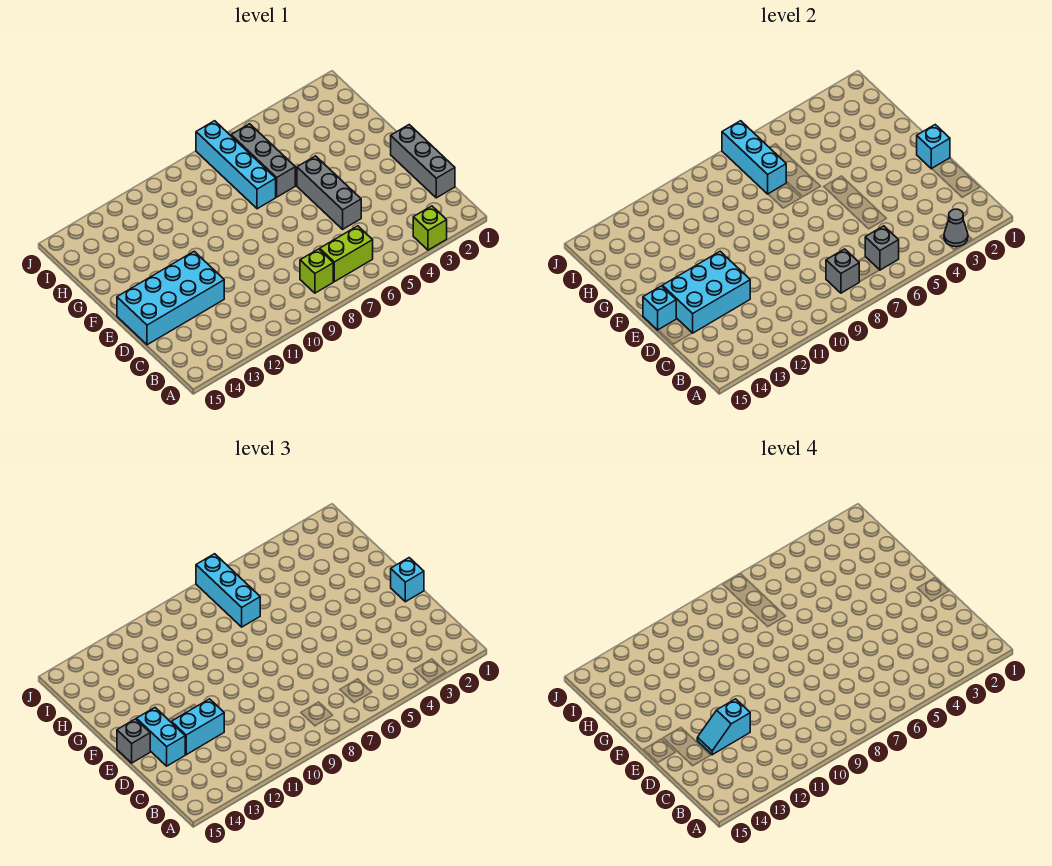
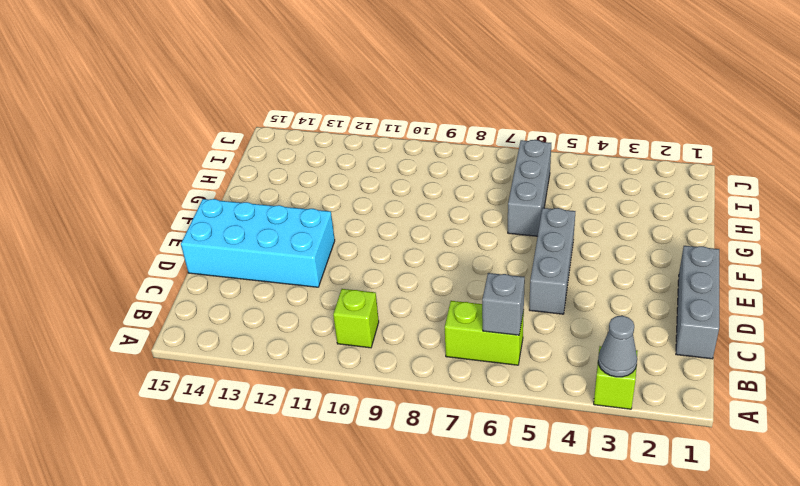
lime brick B10 level 1 -> lime brick B8 level 1
none -> cyan brick G7:J7 level 1
none -> grey brick B8 level 2
none -> cyan brick D12:E14 level 2

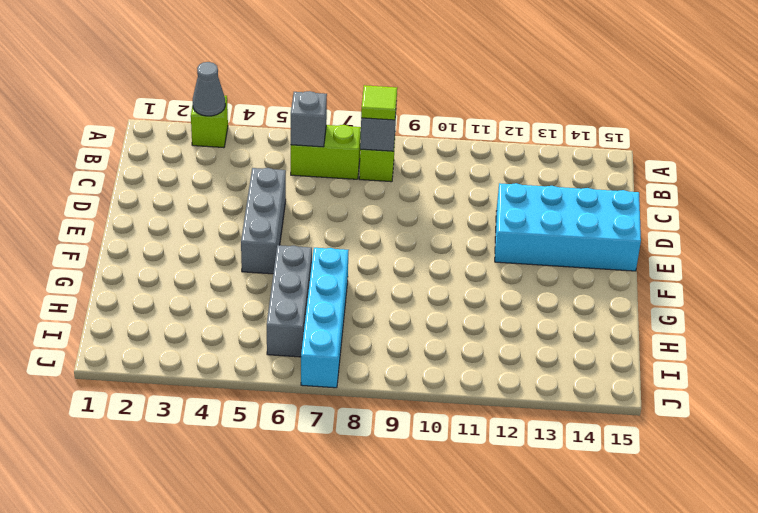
lime tile B8 level 3 -> none
none -> grey brick C1:E1 level 1
none -> cyan brick D12:E14 level 2
none -> cyan brick E1 level 2

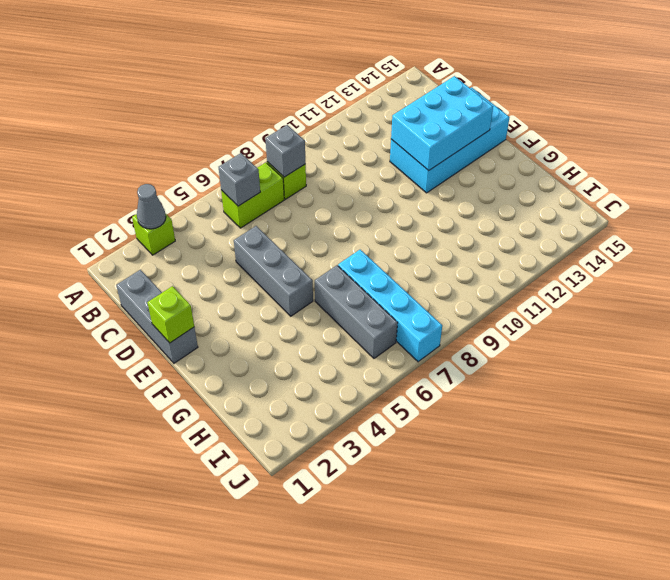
lime brick E1 level 2 -> cyan brick E1 level 2
none -> cyan brick E15 level 2
none -> cyan brick H7:J7 level 2
none -> cyan brick D12:D13 level 3

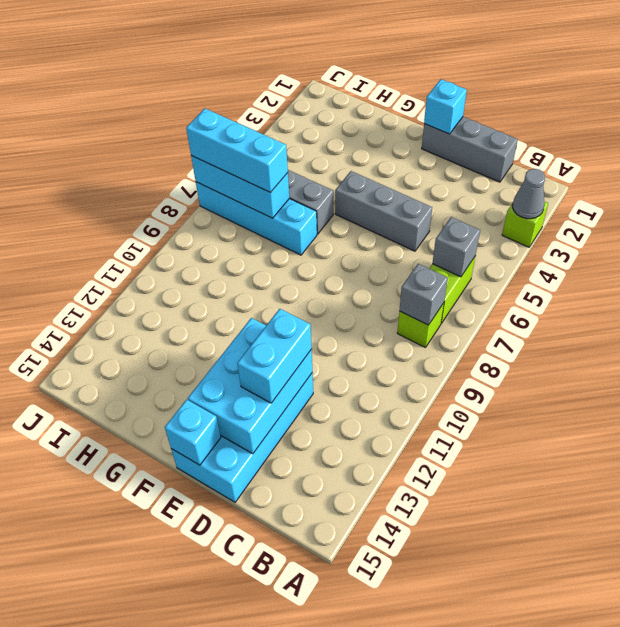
none -> cyan brick D14:E14 level 3
none -> cyan brick E1 level 3
none -> grey brick E15 level 3

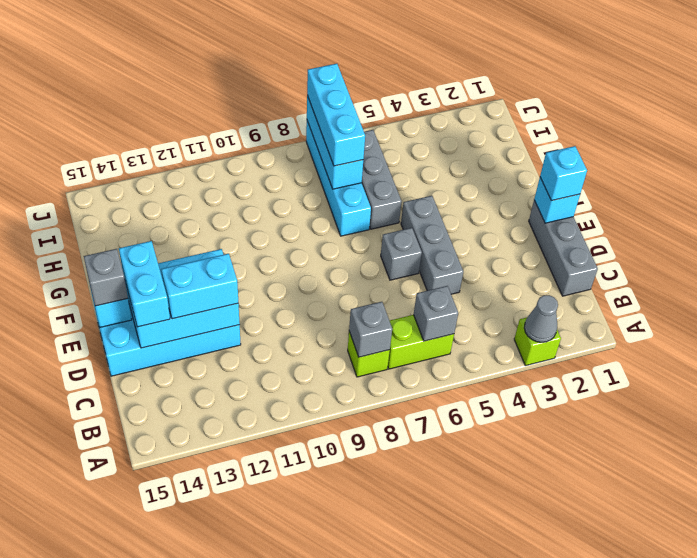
grey brick E6 level 1 -> none
none -> cyan slope D12:D13 level 4 top 12

